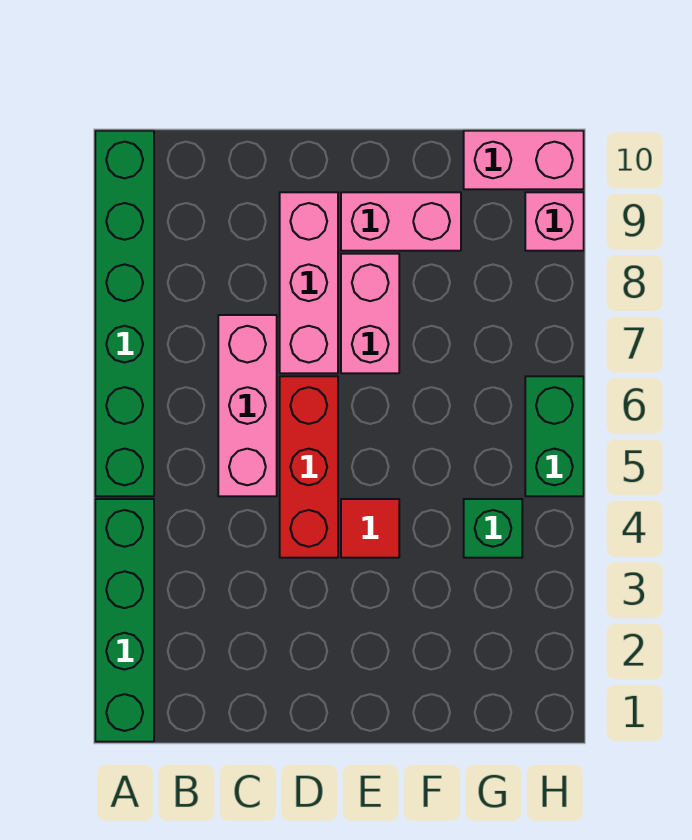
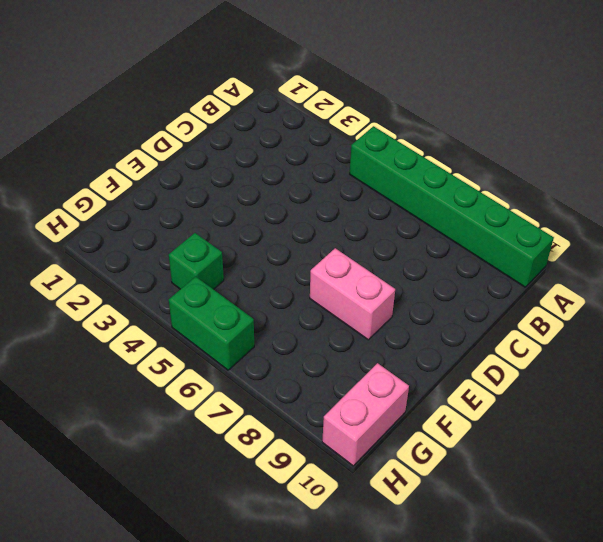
none -> green brick A1:A4 level 1
none -> pink brick C5:C7 level 1
none -> red brick D4:D6 level 1

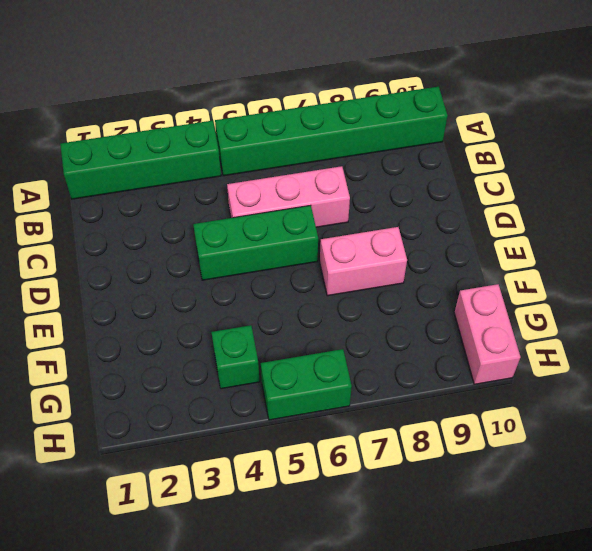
green brick D4:D6 level 1 -> red brick D4:D6 level 1
none -> pink brick D7:D9 level 1
none -> red tile E4 level 1
none -> pink brick E9:F9 level 1

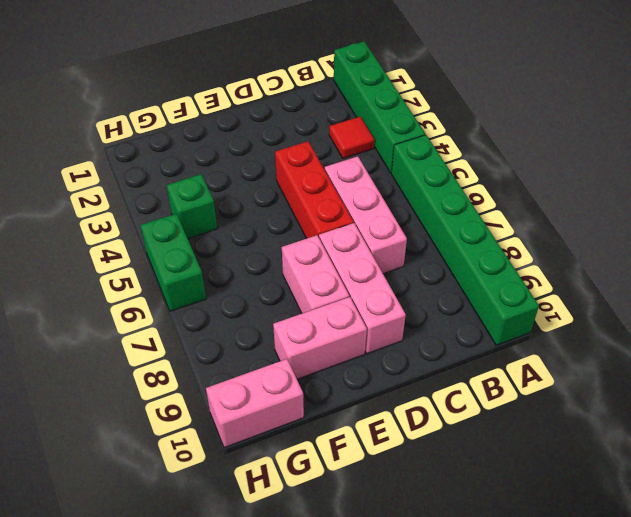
red tile B3 level 1 -> red tile E4 level 1
none -> pink brick H9 level 1

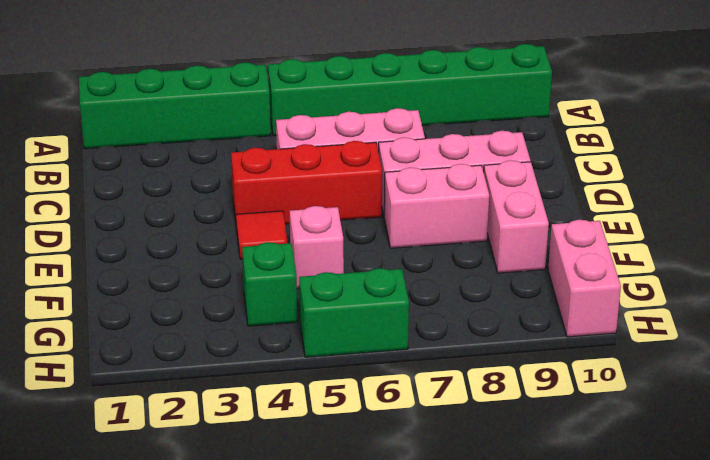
pink brick F5 level 1 -> pink brick H9 level 1

